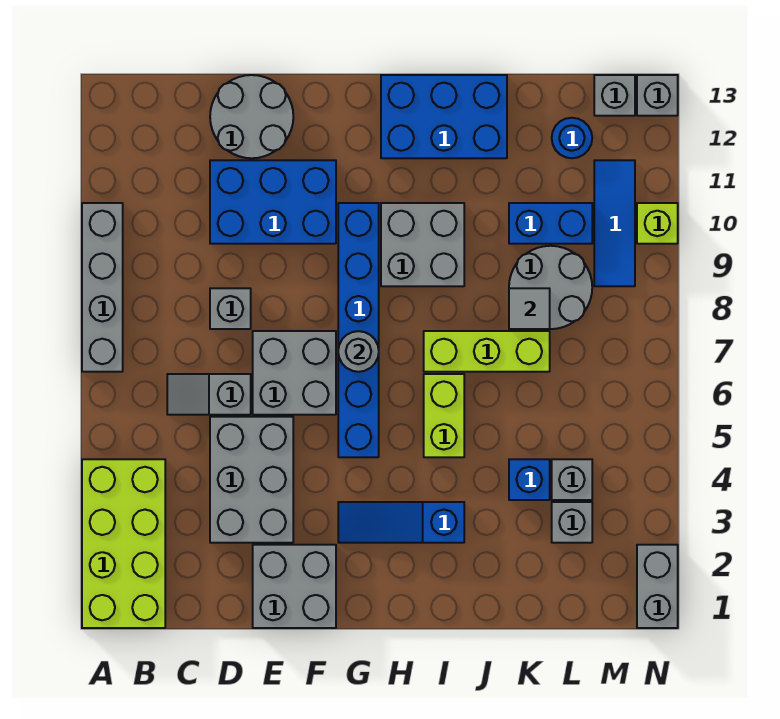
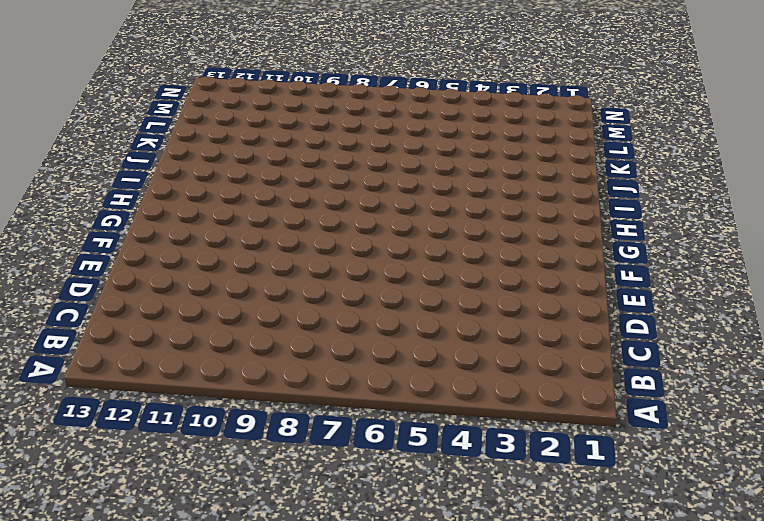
none -> lime brick A1:B4 level 1
none -> grey brick A7:A10 level 1
none -> grey slope C6:D6 level 1 top D

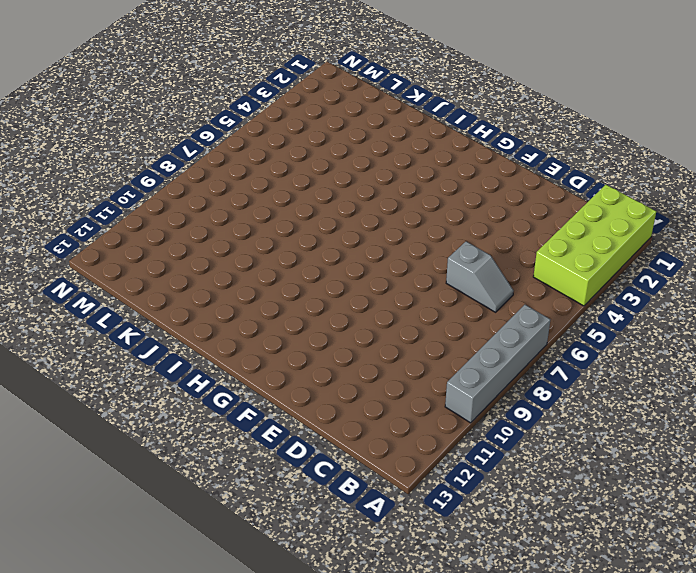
none -> grey brick D3:E5 level 1
none -> grey brick D8 level 1
none -> blue brick D10:F11 level 1

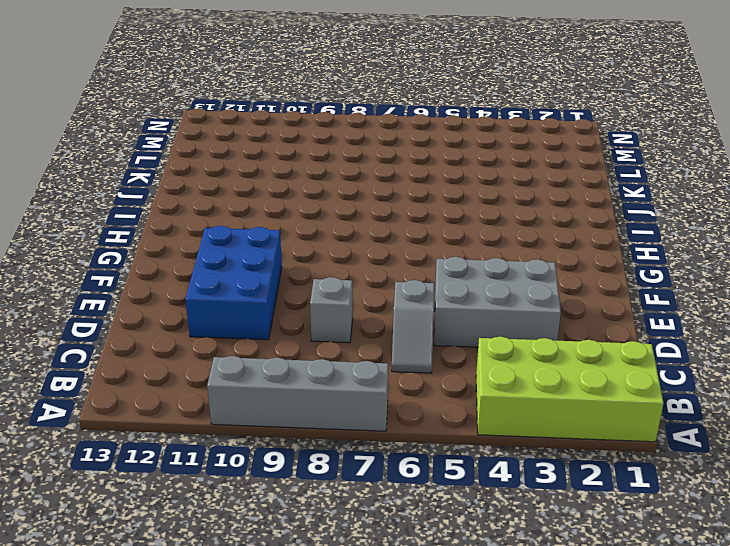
none -> grey round brick D12:E13 level 1
none -> grey brick E1:F2 level 1
none -> grey brick E6:F7 level 1

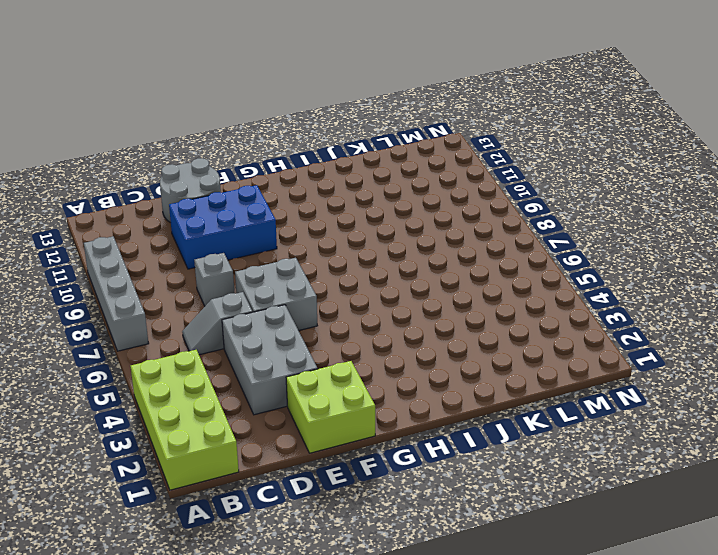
lime brick E1:F2 level 1 -> grey brick E1:F2 level 1
none -> blue slope G3:I3 level 1 top I
none -> blue brick G5:G10 level 1
none -> grey brick H9:I10 level 1

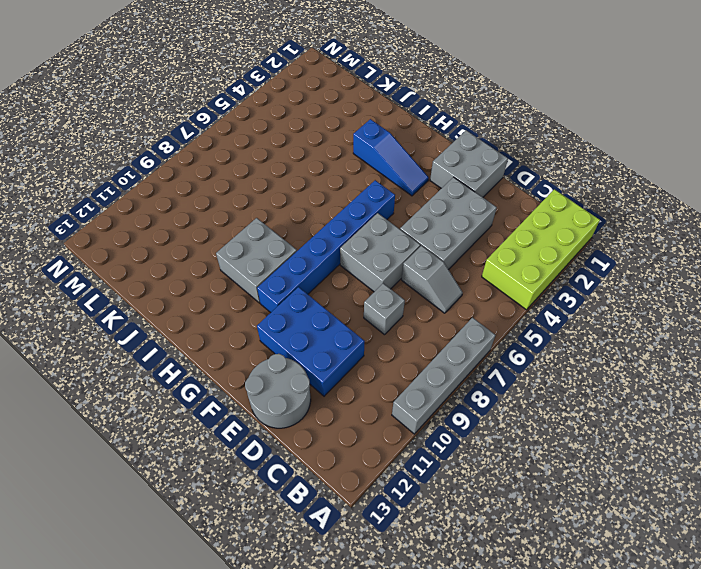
none -> blue brick H12:J13 level 1
none -> lime brick I5:I6 level 1
none -> lime brick I7:K7 level 1

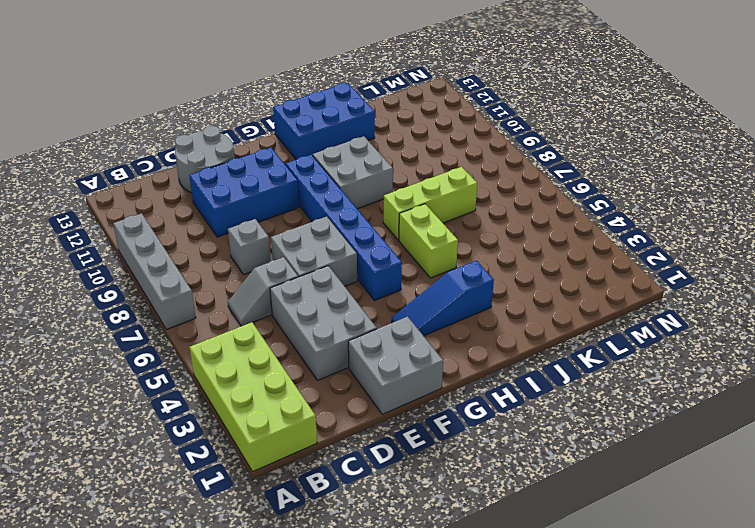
none -> blue brick K4 level 1
none -> grey round brick K8:L9 level 1
none -> blue brick K10:L10 level 1

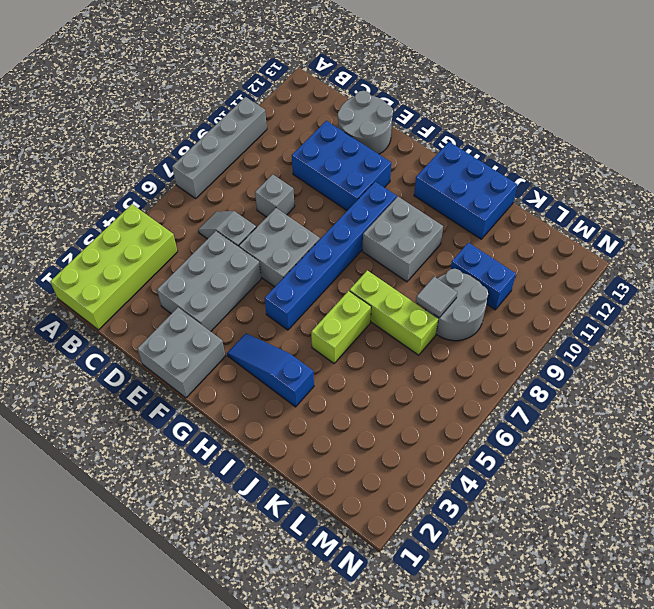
none -> blue brick K4 level 1
none -> grey brick L3 level 1
none -> grey brick L4 level 1

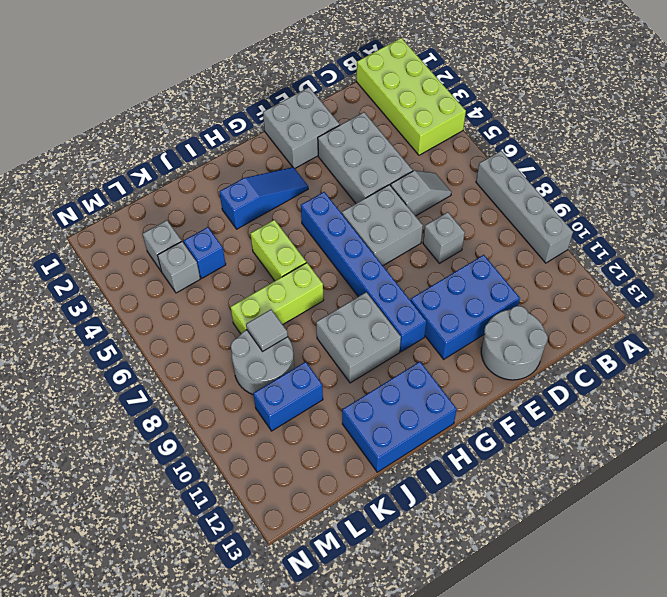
none -> blue round brick L12 level 1
none -> blue tile M9:M11 level 1
none -> grey brick M13 level 1

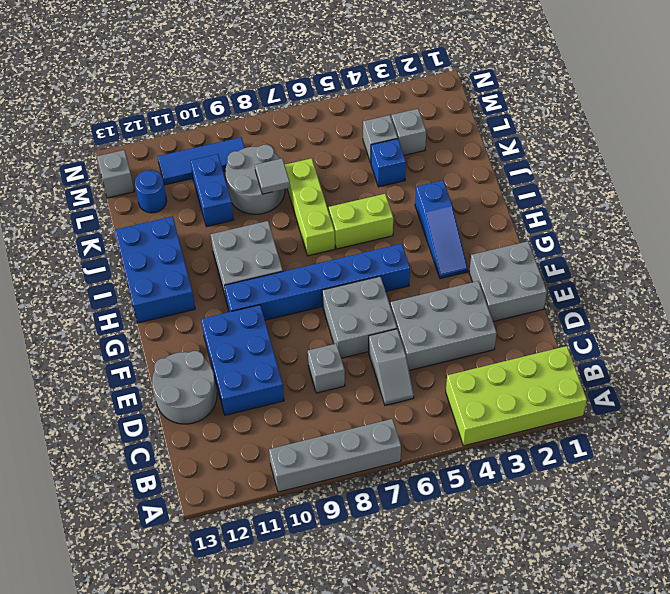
none -> grey brick N1:N2 level 1
none -> lime brick N10 level 1
none -> grey brick N13 level 1

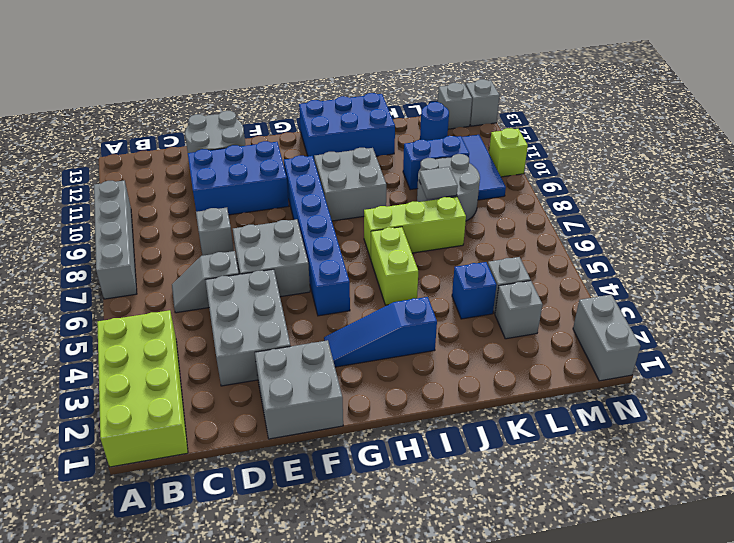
none -> grey round brick G7 level 2

